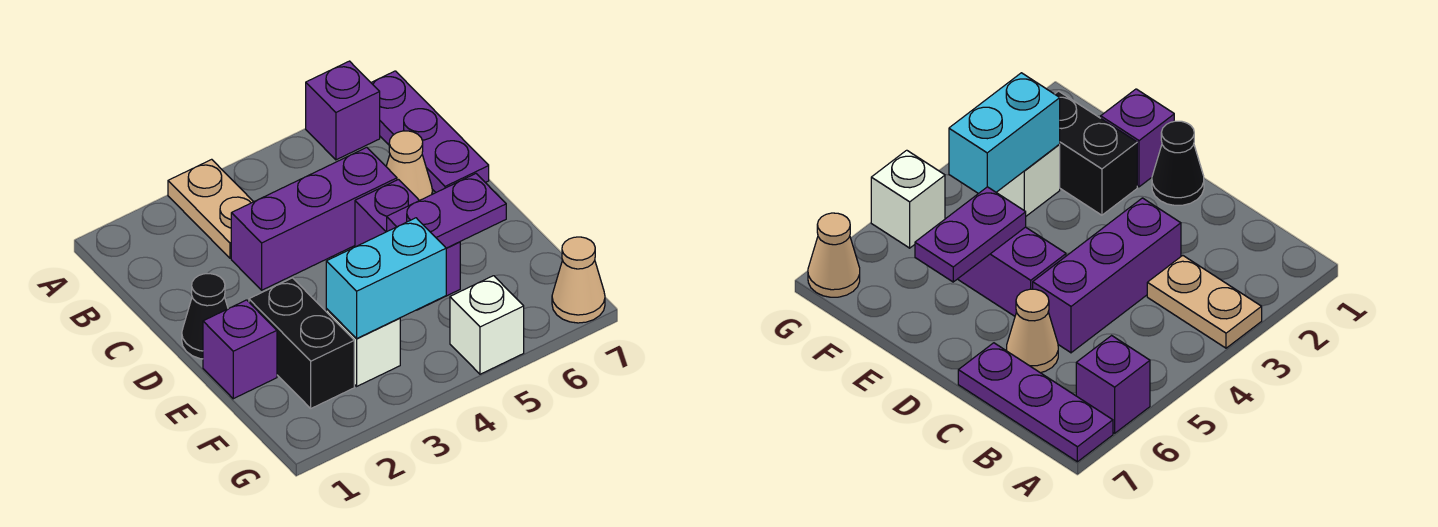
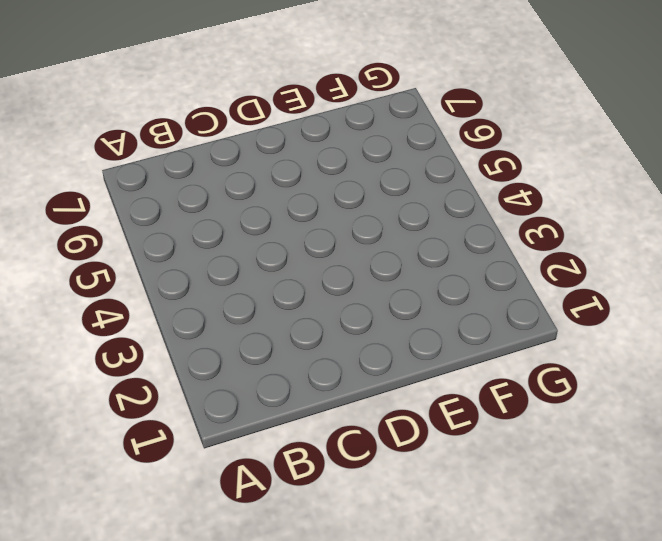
none -> tan plate A3:B3 level 1
none -> purple brick A6 level 1
none -> purple plate A7:C7 level 1

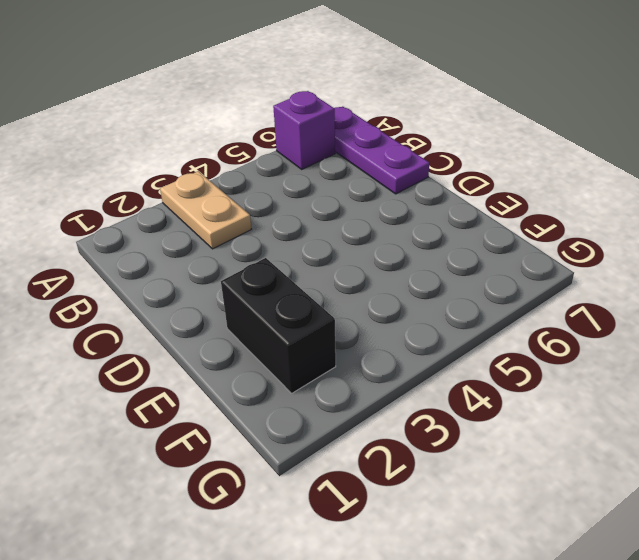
none -> purple brick C3:C5 level 1
none -> tan cone C6 level 1
none -> black cone D1 level 1

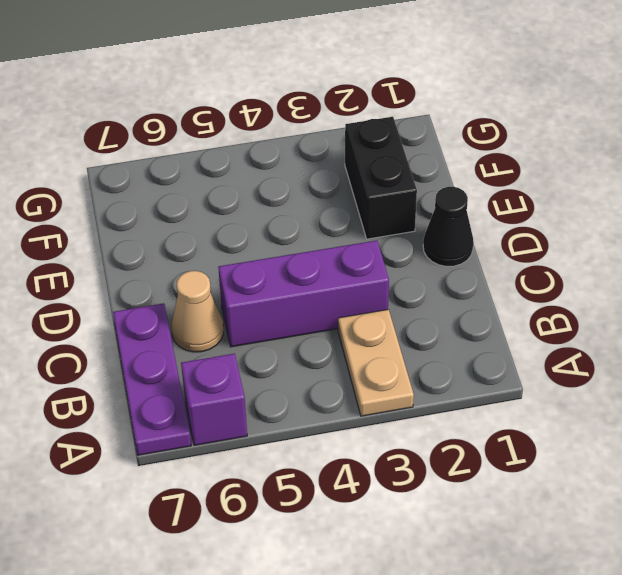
none -> purple brick D5:E5 level 1
none -> purple brick E1 level 1
none -> white brick F3 level 1

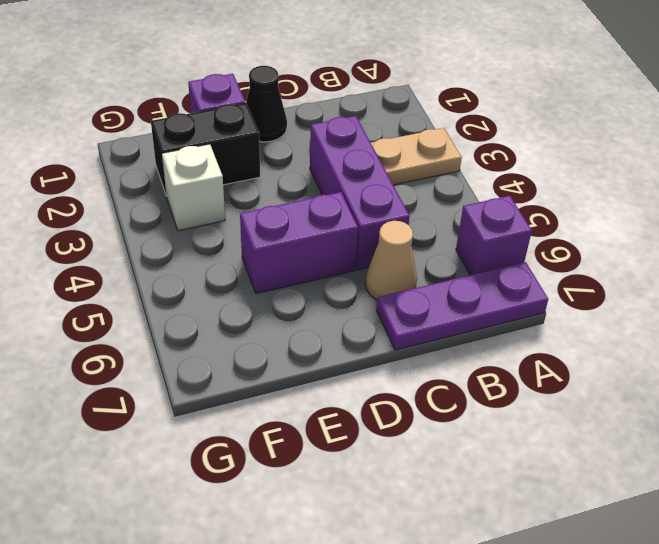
none -> white brick G5 level 1
none -> tan cone G7 level 1
none -> purple plate E5:E6 level 2

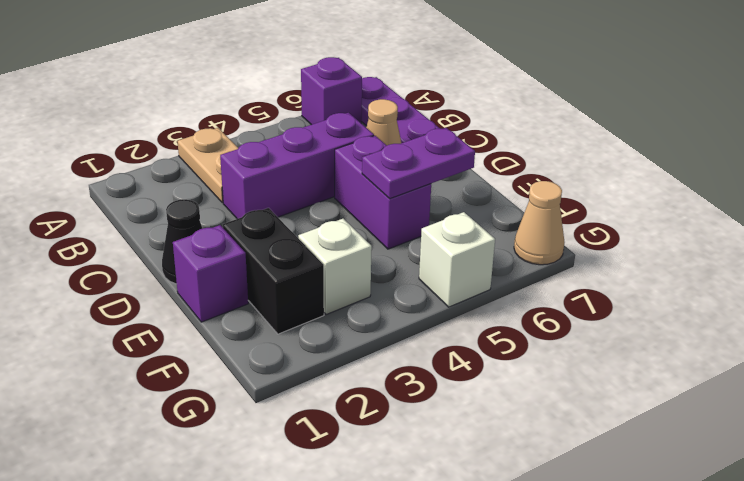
none -> cyan brick F3:F4 level 2

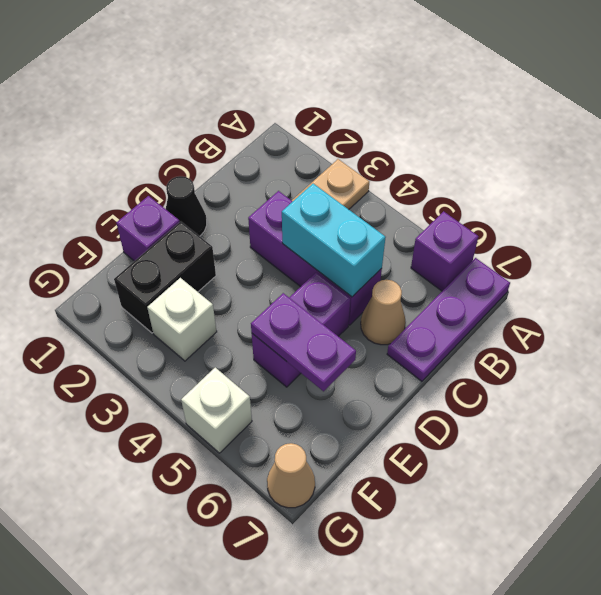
cyan brick C4:C5 level 2 -> cyan brick F3:F4 level 2

